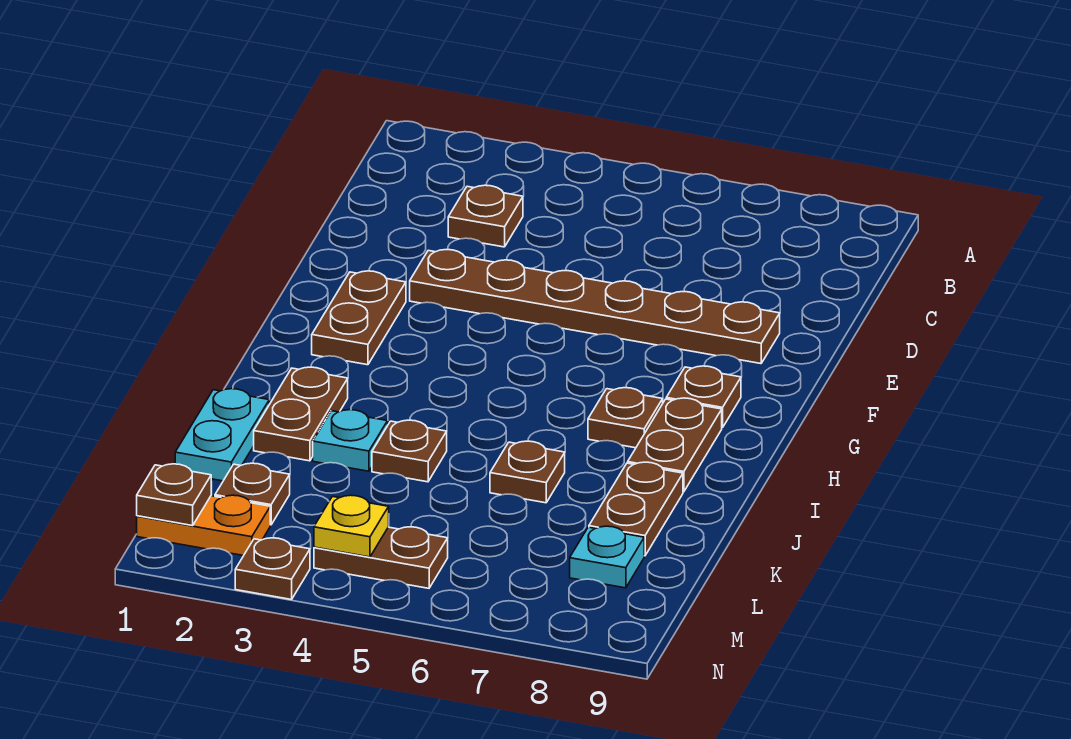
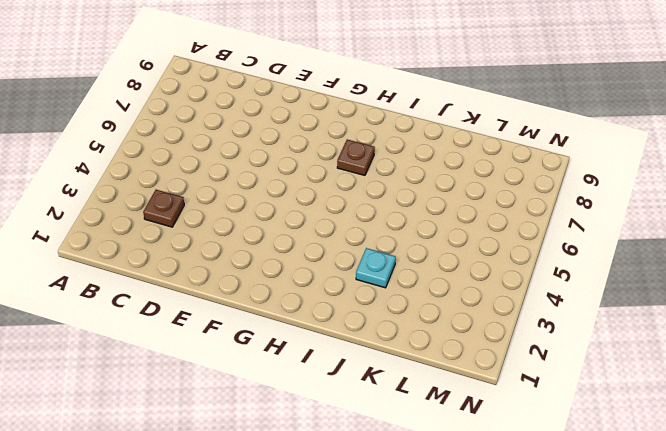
none -> brown plate E3:E8 level 1
none -> brown plate F2:G2 level 1
none -> brown plate G8 level 1

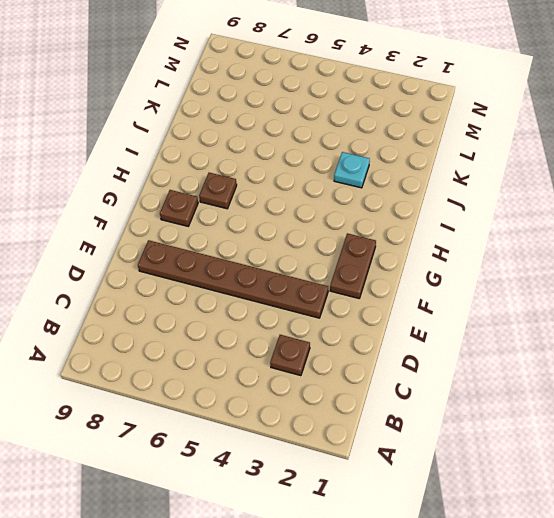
none -> brown plate H8:I8 level 1
none -> brown plate I2:J2 level 1
none -> cyan plate J1:K1 level 1

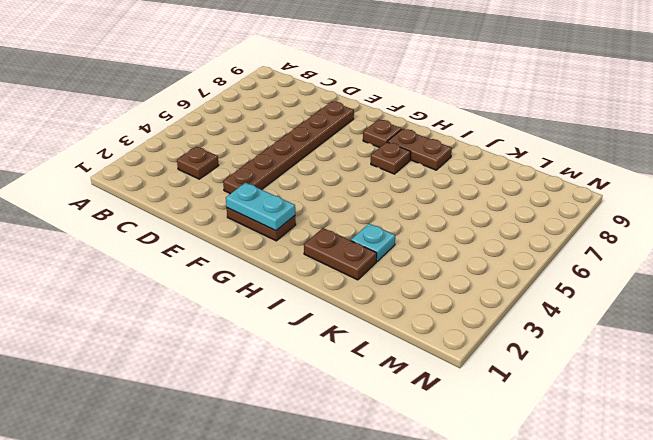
cyan plate F2:G2 level 2 -> cyan plate J1:K1 level 1
none -> brown plate J4 level 1
none -> brown plate J6 level 1
none -> brown plate J8:K8 level 1

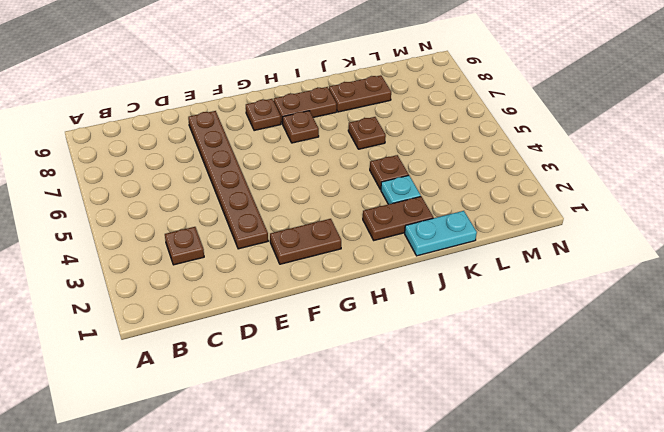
none -> brown plate L2 level 1
none -> cyan plate L8 level 1
none -> orange plate M1:M2 level 1

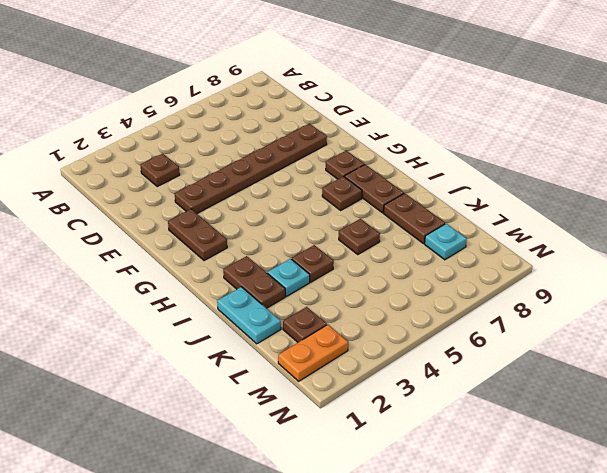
none -> brown plate M4:M5 level 1
none -> brown plate N3 level 1
none -> brown plate M1 level 2

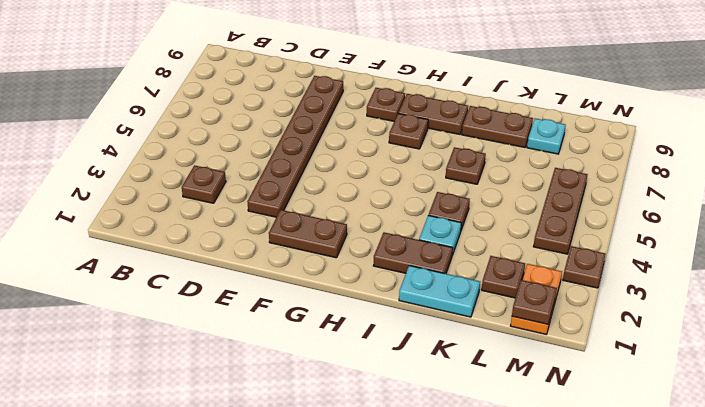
brown plate M4:M6 level 1 -> brown plate M4:M5 level 1
none -> yellow plate M4 level 2

